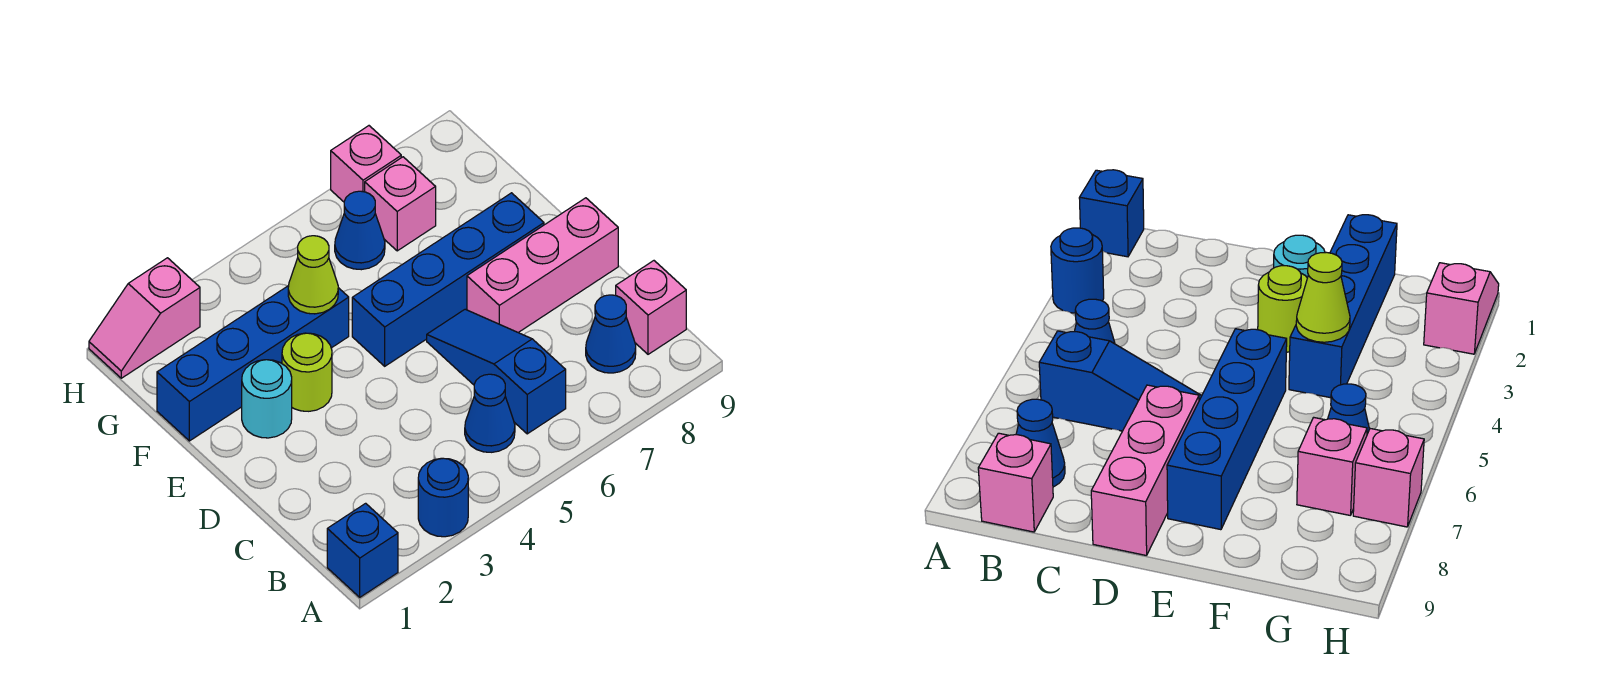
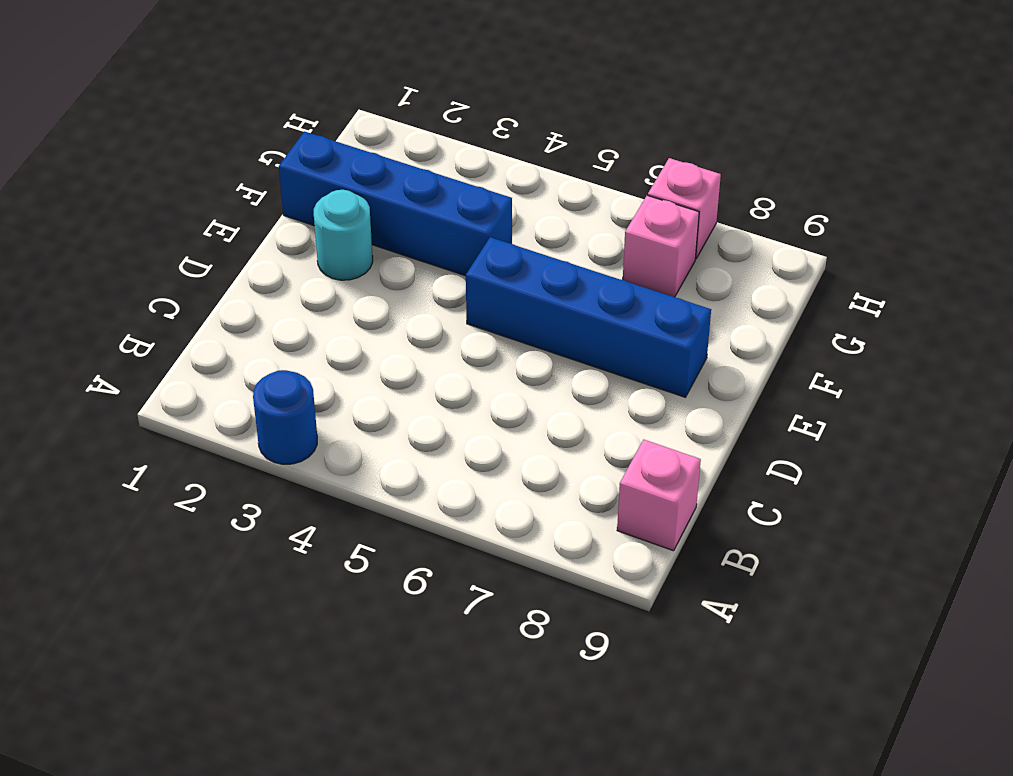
none -> blue brick A1 level 1
none -> blue cone B5 level 1
none -> blue slope B6:D6 level 1 top B

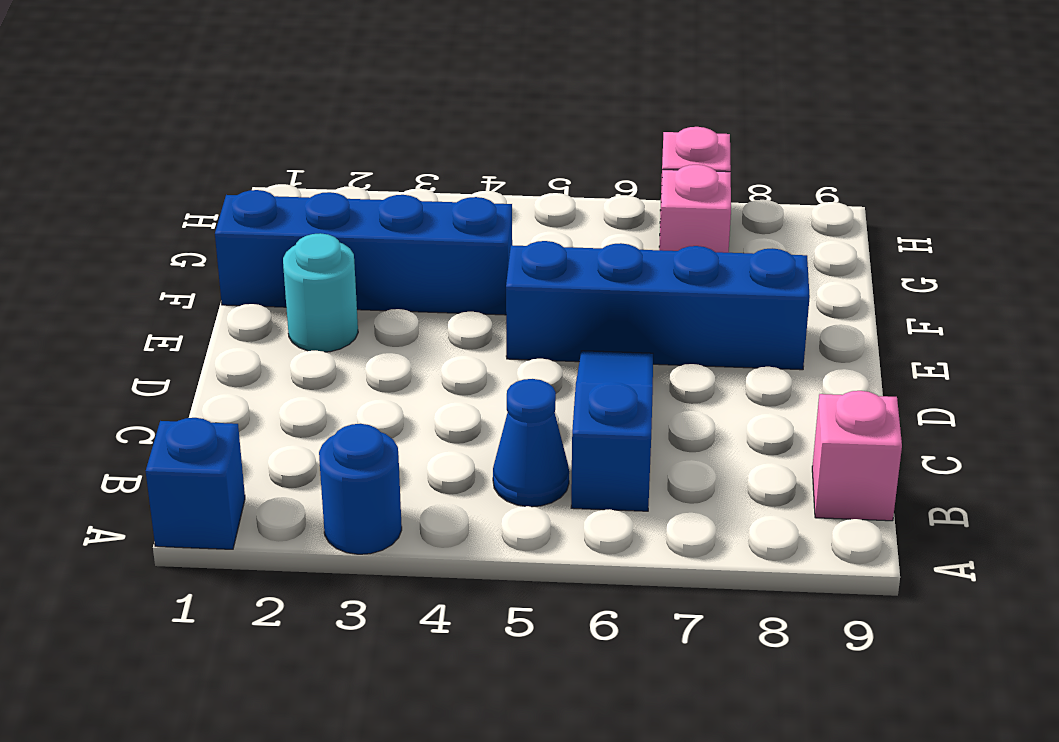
none -> blue cone B8 level 1
none -> pink brick D7:D9 level 1
none -> lime round brick E3 level 1

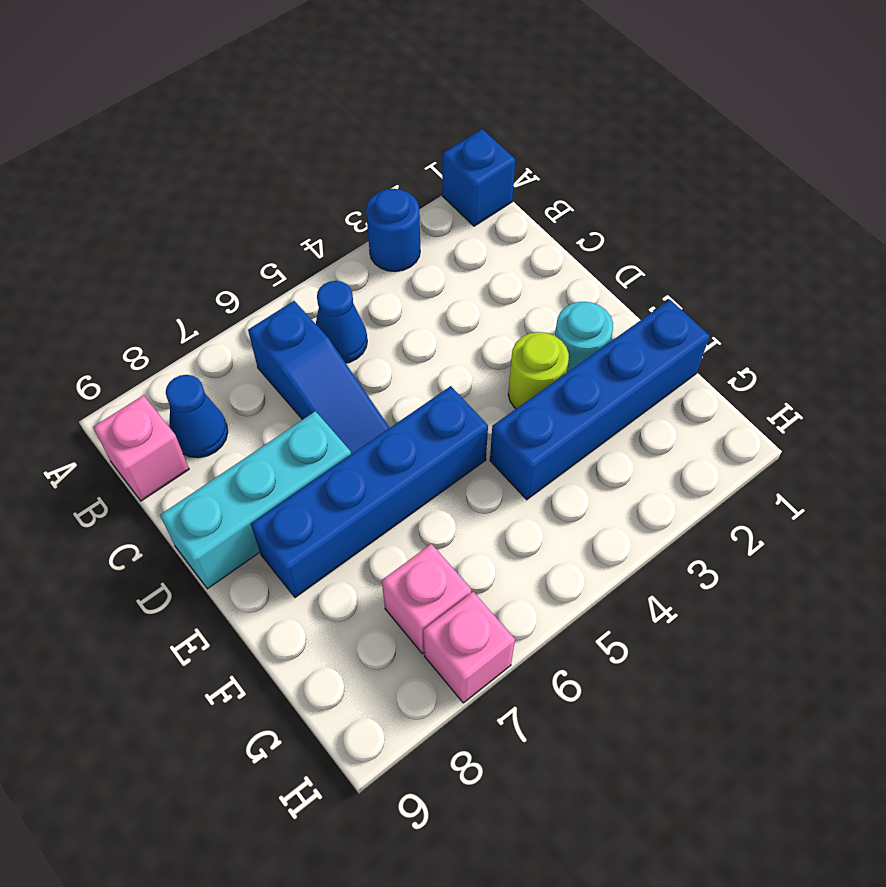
cyan brick D7:D9 level 1 -> pink brick D7:D9 level 1
none -> blue cone G6 level 1
none -> pink slope H1:H2 level 1 top 2
none -> lime cone F4 level 2

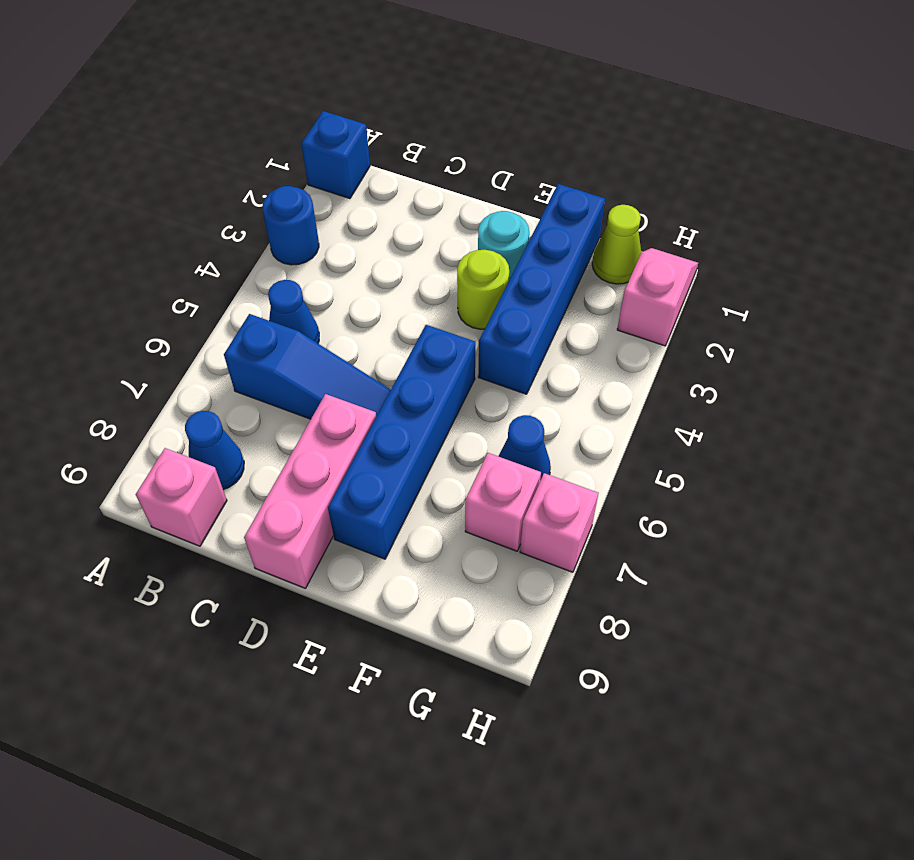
lime cone G1 level 1 -> lime cone F4 level 2

